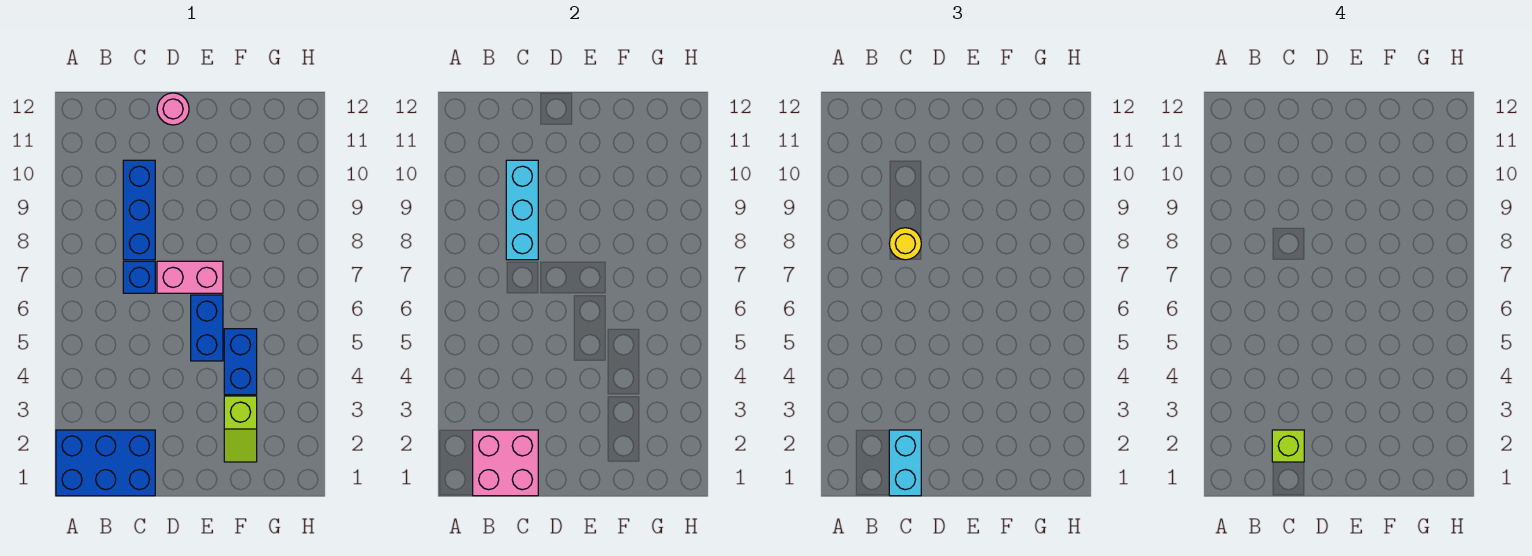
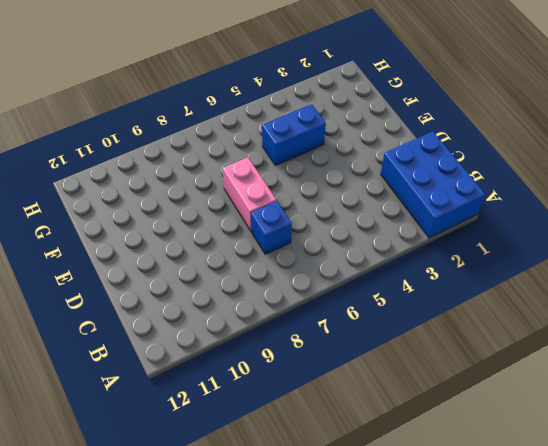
none -> blue brick C8:C10 level 1
none -> pink round brick D12 level 1
none -> blue brick E5:E6 level 1

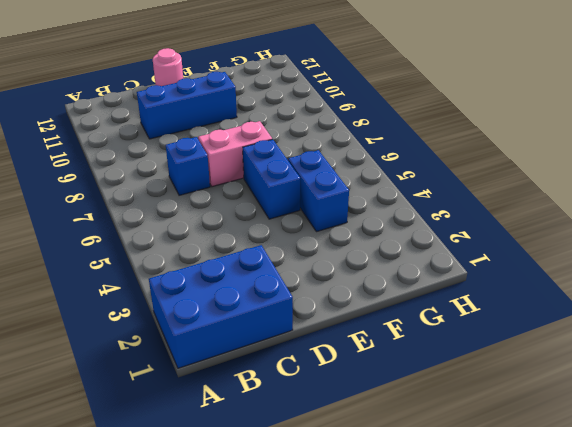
blue brick C10:E10 level 1 -> blue brick C8:C10 level 1
none -> lime slope F2:F3 level 1 top 3
none -> pink brick B1:C2 level 2
none -> cyan brick C8:C10 level 2

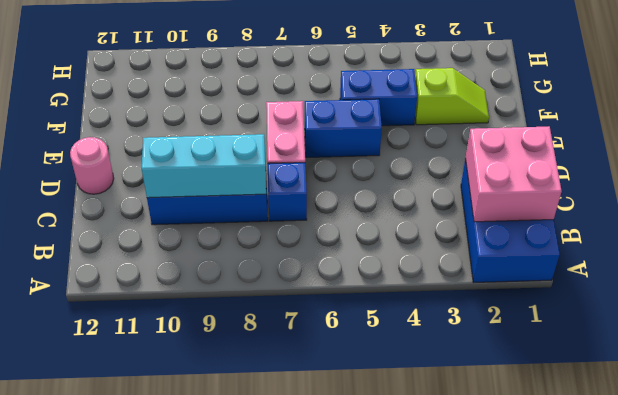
none -> cyan brick C1:C2 level 3
none -> yellow round brick C8 level 3
none -> lime brick C2 level 4

